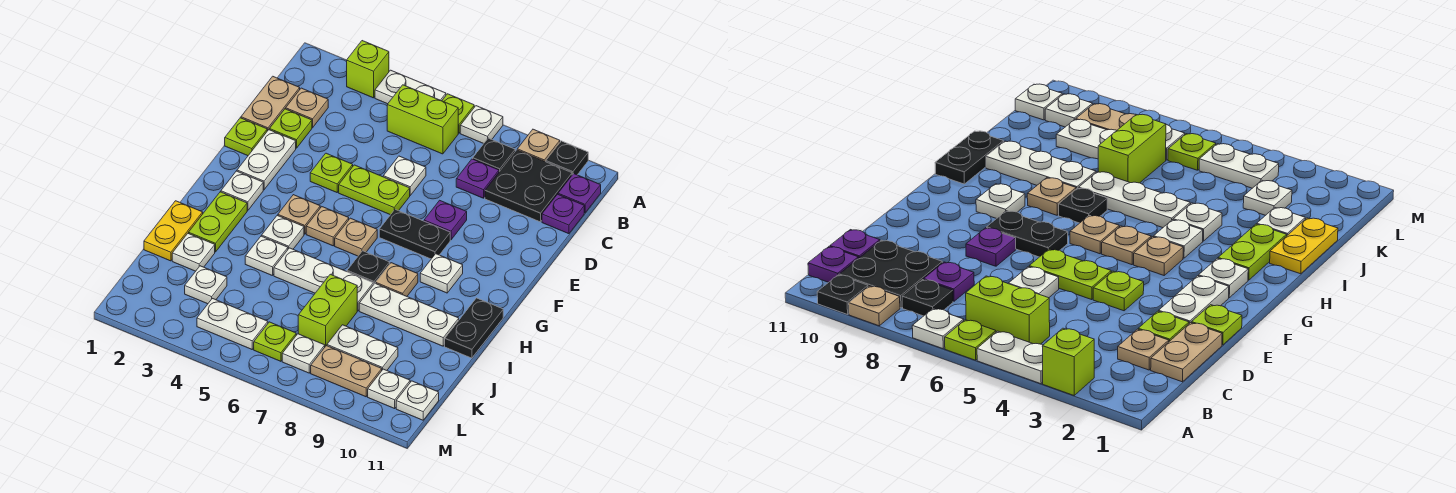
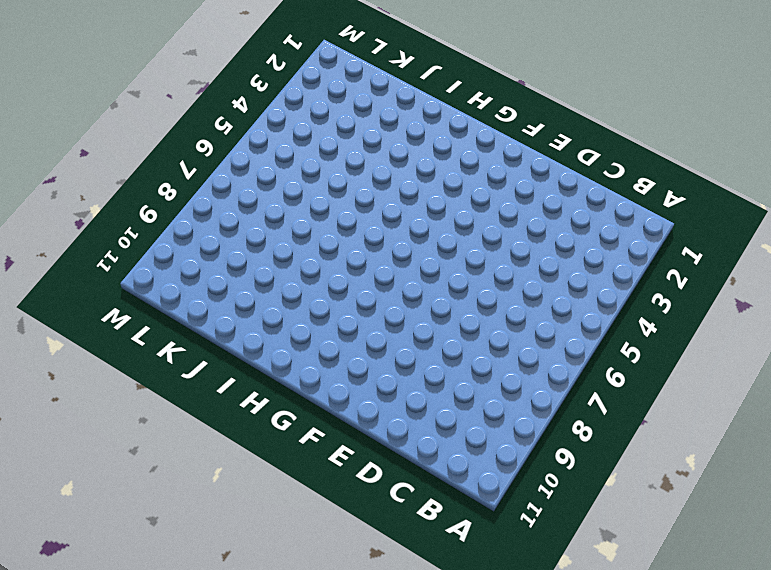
none -> lime brick A3 level 1
none -> white plate A4:A5 level 1
none -> lime plate A6 level 1
none -> white plate A7 level 1

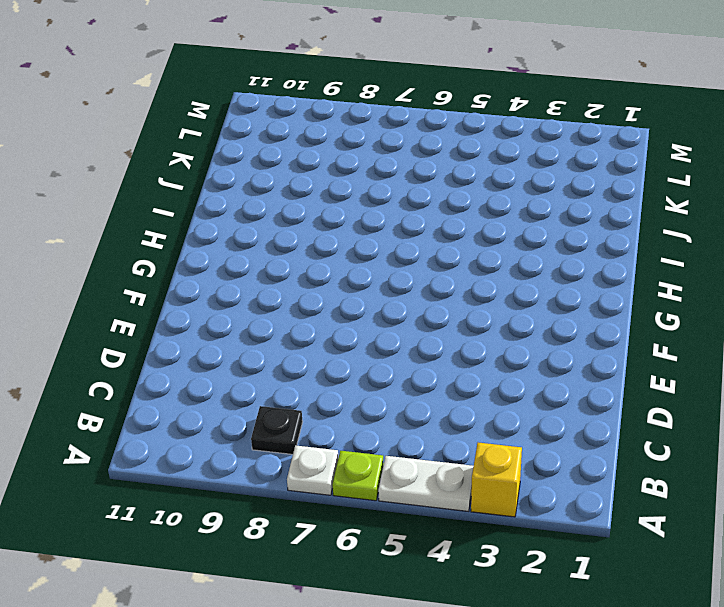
yellow brick A3 level 1 -> lime brick A3 level 1
none -> tan plate A9 level 1
none -> black plate A10 level 1
none -> lime brick B5:B6 level 1
none -> black plate B9:C10 level 1

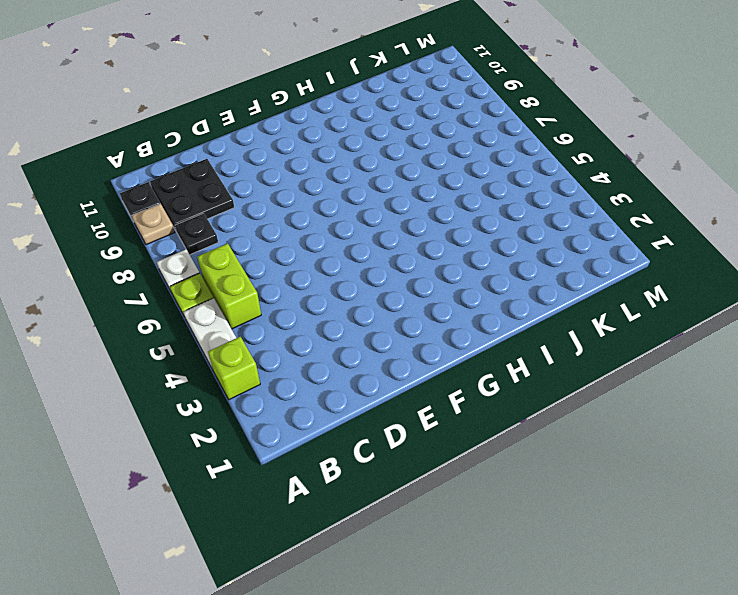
none -> purple plate B11 level 1
none -> tan plate C1:D1 level 1
none -> tan plate C2 level 1
none -> purple plate C8 level 1

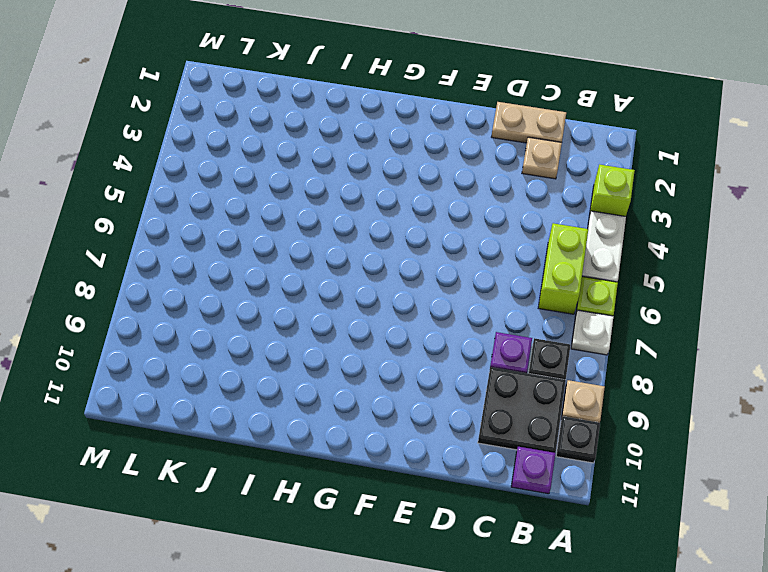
none -> purple plate C11 level 1
none -> lime plate D2 level 1
none -> white plate D6 level 1
none -> lime plate E1 level 1

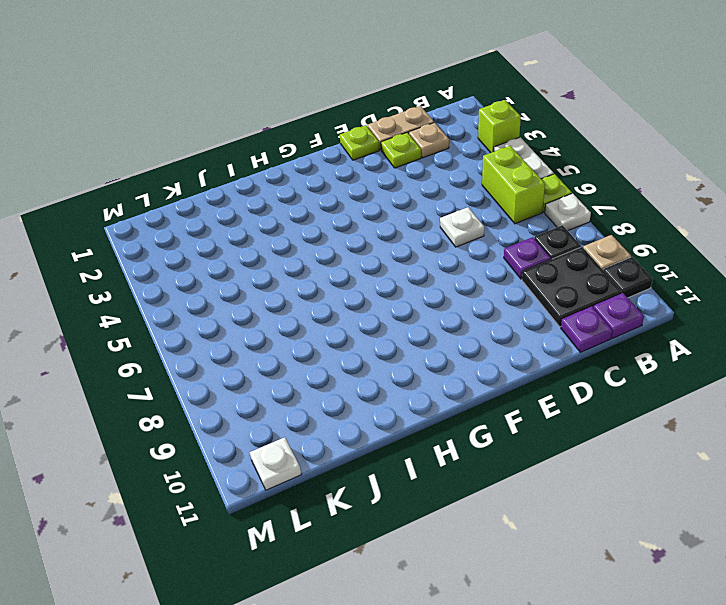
none -> white plate E2:F2 level 1
none -> lime plate E4 level 1
none -> lime plate E5:E6 level 1
none -> purple plate E8 level 1

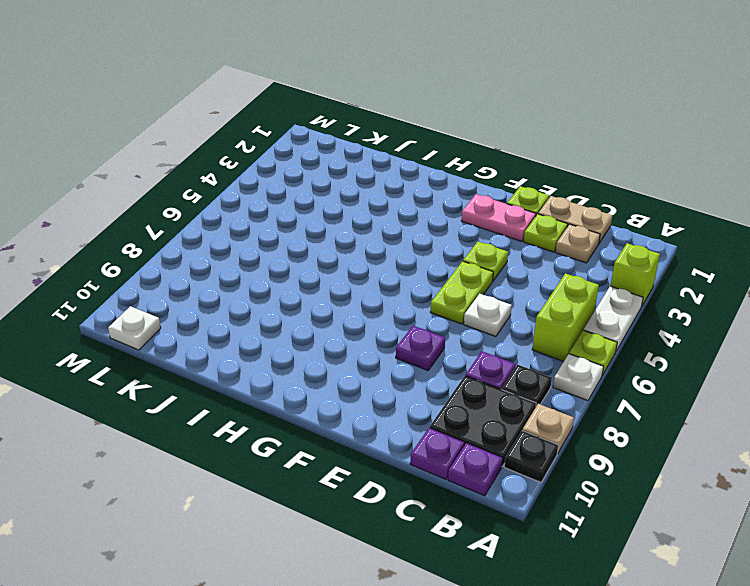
pink plate E2:F2 level 1 -> white plate E2:F2 level 1
none -> black plate F7:F8 level 1
none -> white plate G2 level 1
none -> tan plate G4 level 1
none -> tan plate G5 level 1

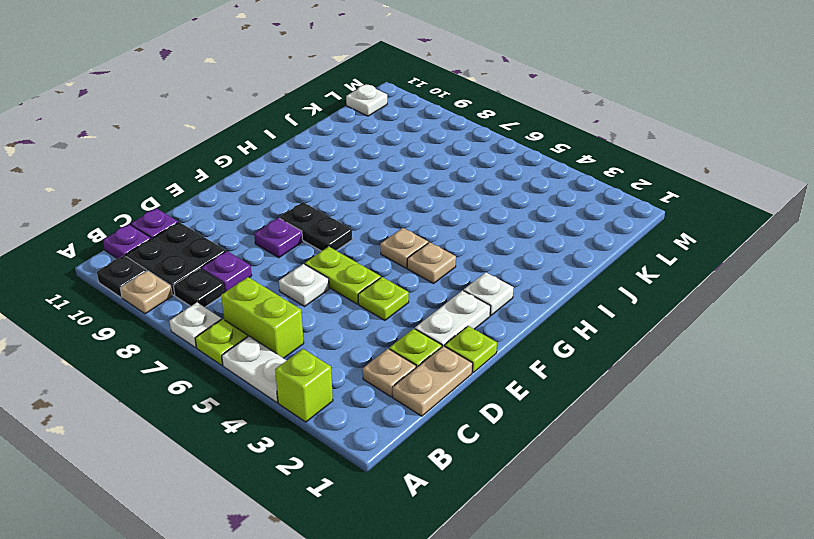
none -> tan plate G6 level 1
none -> white plate G9 level 1
none -> lime plate H2:I2 level 1
none -> white plate H4 level 1

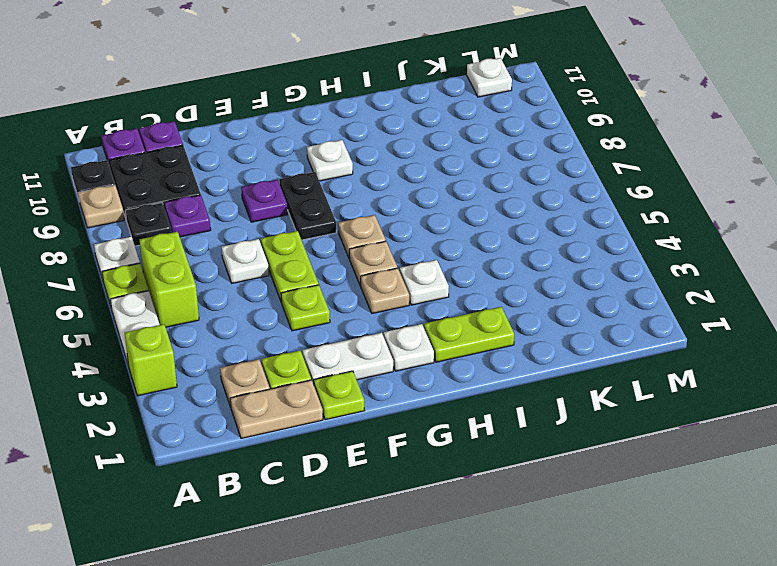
none -> black plate H7 level 1
none -> tan plate H8 level 1
none -> black plate H11:I11 level 1
none -> yellow plate I1:J1 level 1

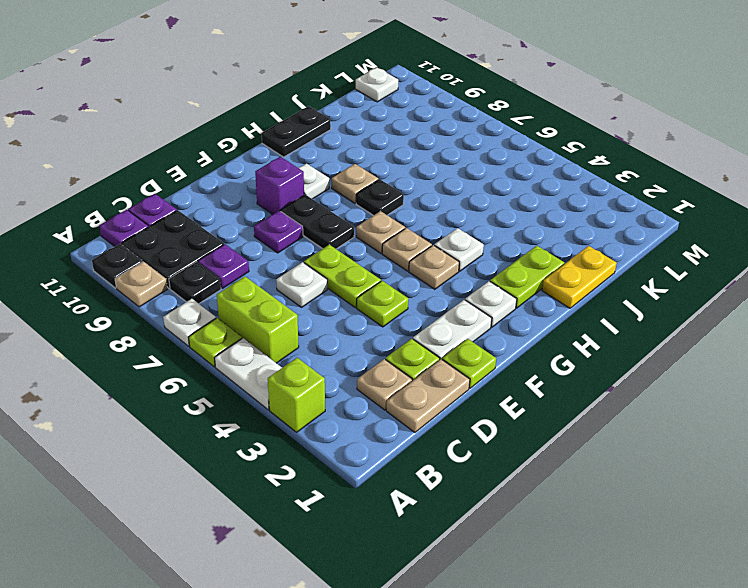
purple brick F9 level 1 -> none
none -> white plate I4 level 1
none -> white plate I5:I7 level 1
none -> white plate I8:I10 level 1
none -> white plate J2 level 1

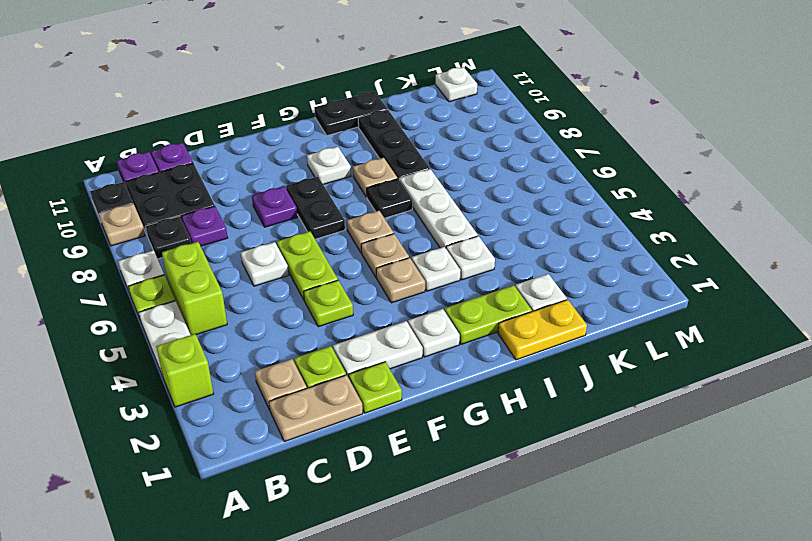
black plate I8:I10 level 1 -> white plate I8:I10 level 1
none -> lime brick J7:K7 level 1
none -> white plate K3 level 1
none -> white plate K8:K9 level 1
none -> white plate L4:L5 level 1

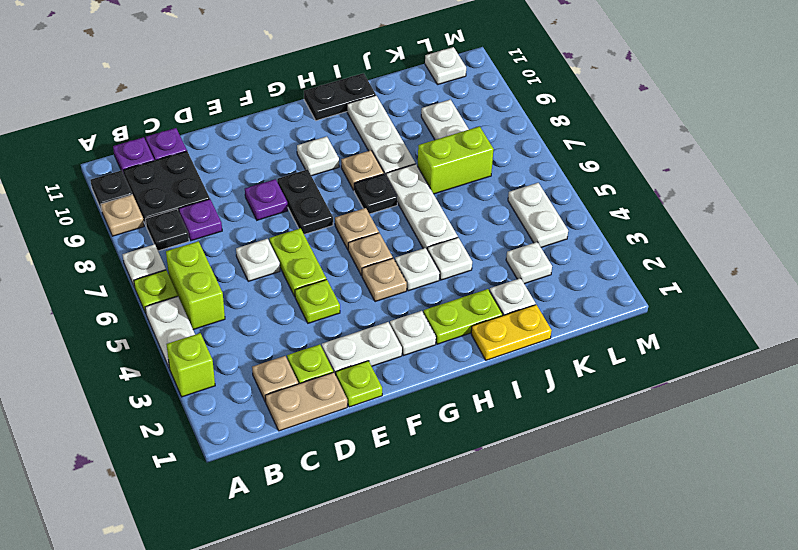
none -> lime plate L6 level 1
none -> white plate L7 level 1
none -> tan plate L8:L9 level 1
none -> white plate L10 level 1

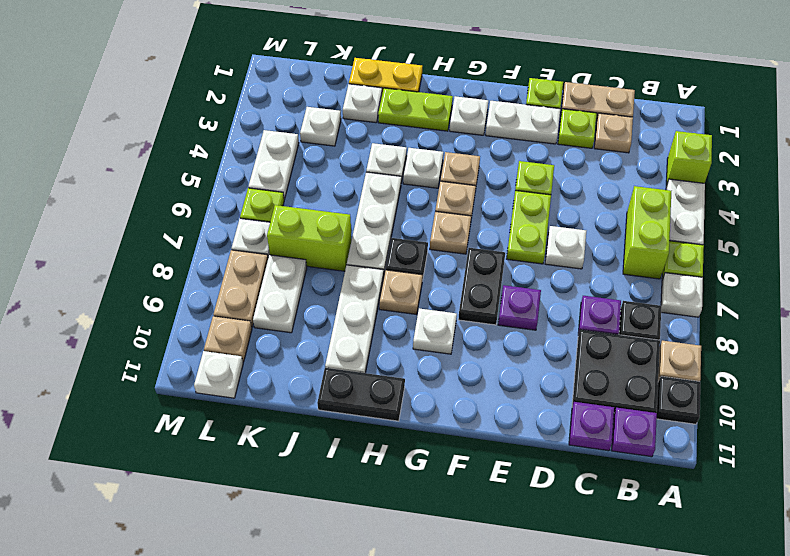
tan plate L10 level 1 -> white plate L10 level 1

